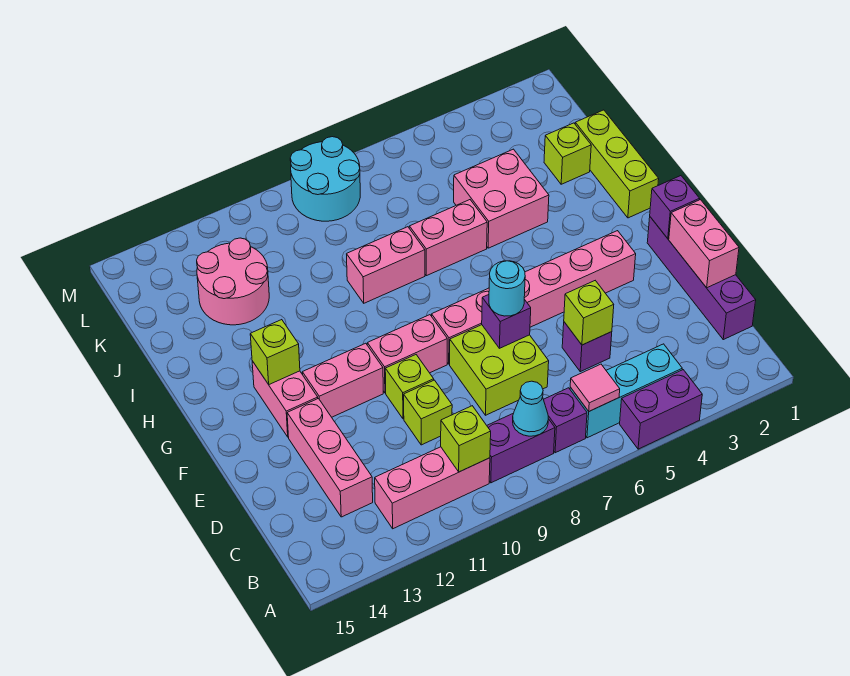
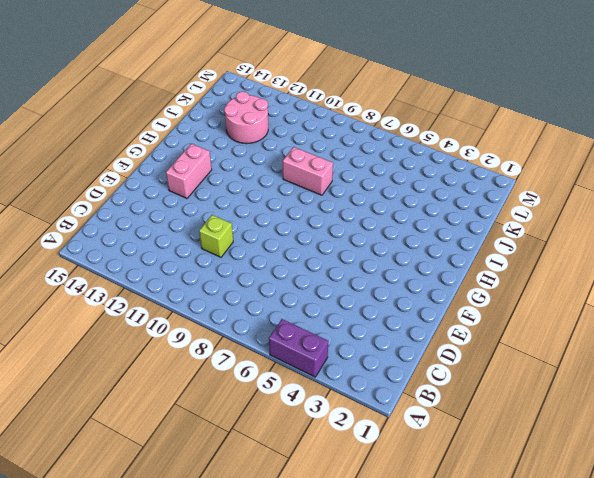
none -> cyan brick B4:B6 level 1
none -> purple brick B7 level 1
none -> purple brick B8:B9 level 1
none -> pink brick B10:B12 level 1

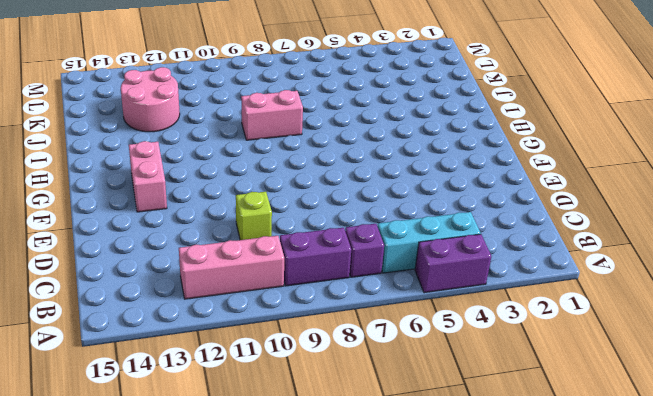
none -> purple brick C1:F1 level 1
none -> pink brick C13:E13 level 1
none -> purple brick D5 level 1
none -> lime brick D7:E8 level 1

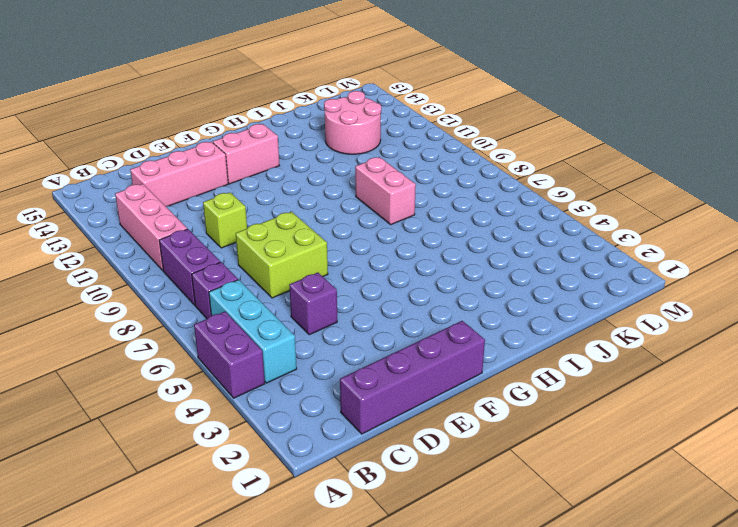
none -> lime brick E10 level 1
none -> pink brick F3:F8 level 1
none -> pink brick F9:F10 level 1
none -> pink brick F11:F12 level 1

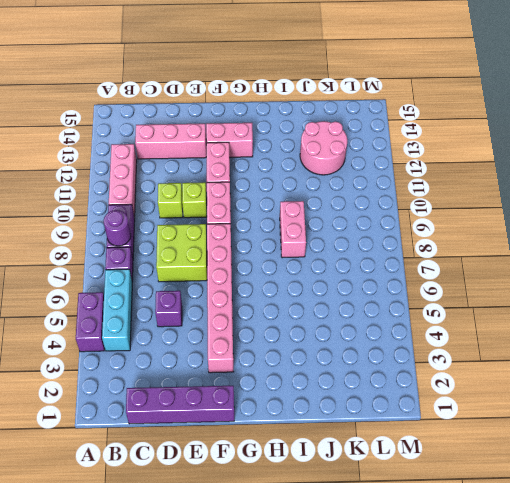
purple round brick B8 level 2 -> cyan cone B8 level 2
none -> lime brick H1:J1 level 1
none -> pink brick I4:J5 level 1
none -> pink brick I6:I7 level 1
none -> lime brick J2 level 1

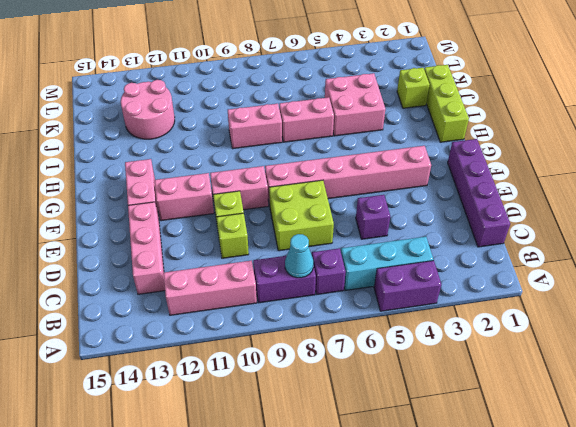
none -> cyan round brick L8:M9 level 1
none -> pink tile B6 level 2
none -> lime brick B10 level 2
none -> pink brick D1:E1 level 2

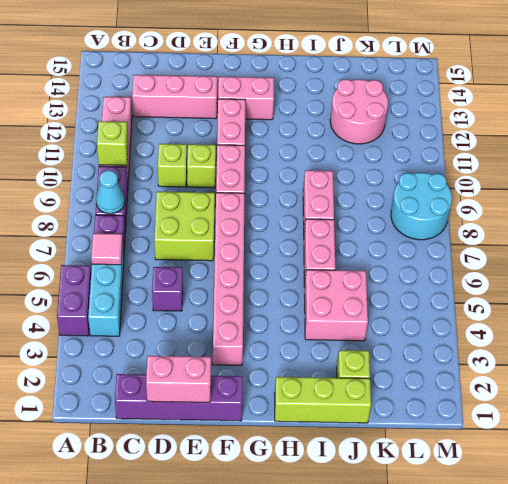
none -> lime brick D5 level 2
none -> purple brick E7 level 2
none -> purple brick F1 level 2
none -> lime brick G13 level 2

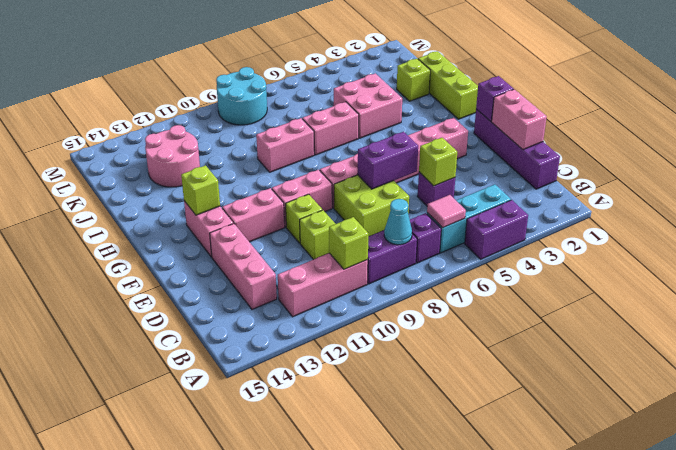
purple brick E6:E7 level 2 -> purple brick E7 level 2
none -> cyan round brick E7 level 3

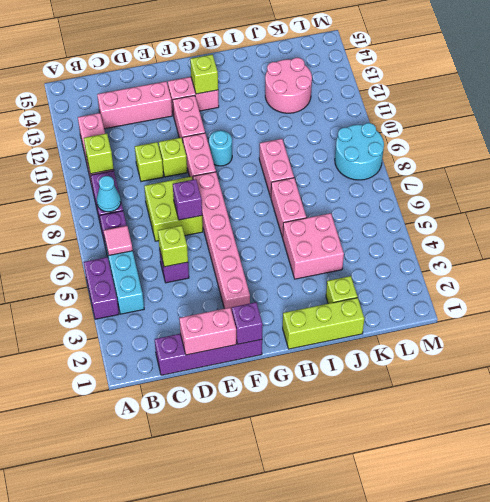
cyan round brick G10 level 1 -> cyan round brick E7 level 3

